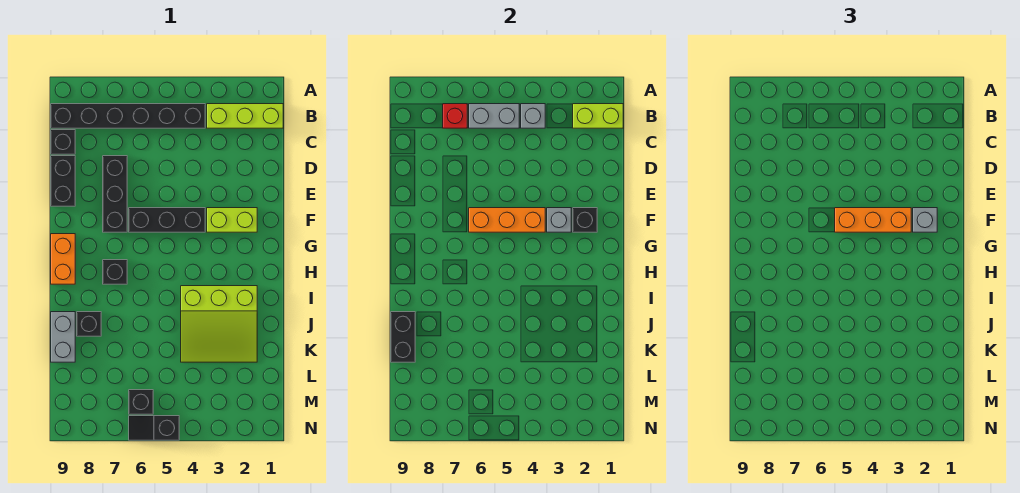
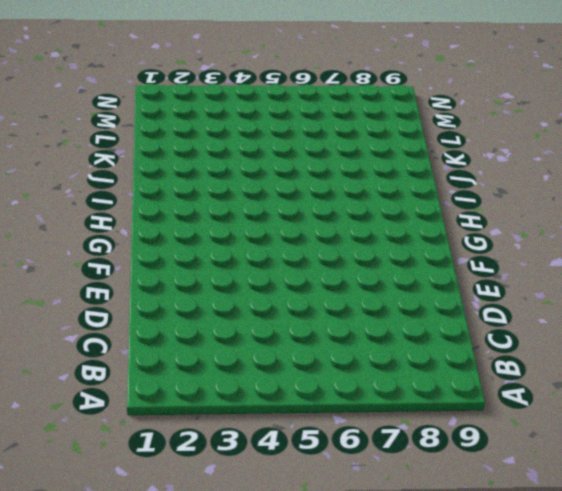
none -> lime brick B1:B3 level 1
none -> black brick B4:B9 level 1
none -> black brick C9 level 1

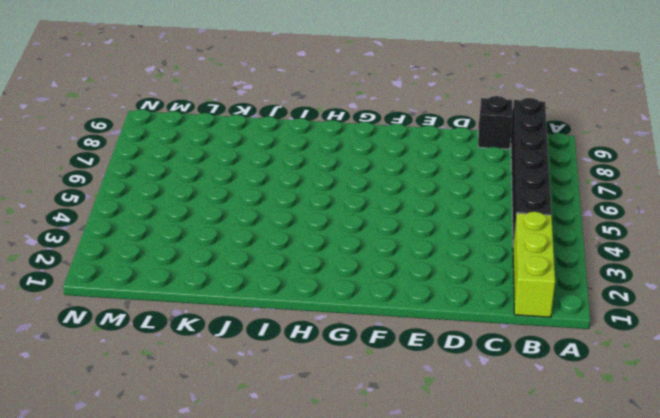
none -> black brick D7:F7 level 1
none -> black brick D9:E9 level 1
none -> lime brick F2:F3 level 1

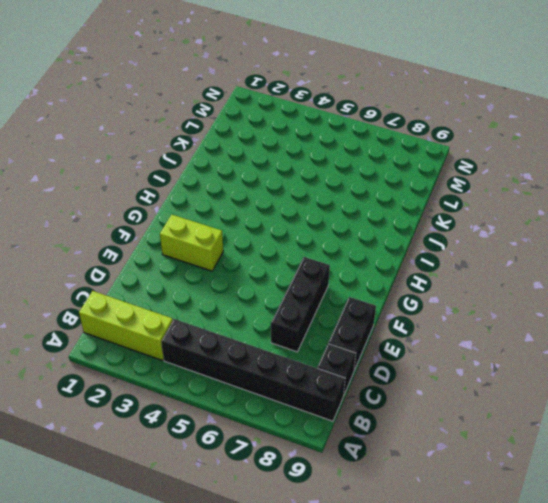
none -> black brick F4:F6 level 1
none -> orange brick G9:H9 level 1
none -> black brick H7 level 1

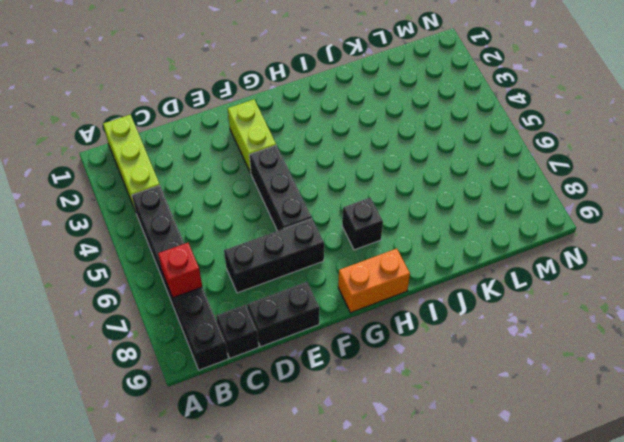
none -> lime slope I2:K4 level 1 top I
none -> black brick J8 level 1
none -> grey brick J9:K9 level 1

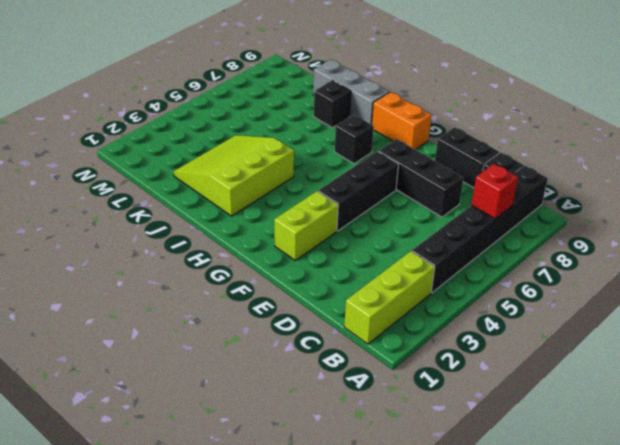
grey brick I9:K9 level 1 -> grey brick J9:K9 level 1
none -> black brick M6 level 1
none -> black slope N5:N6 level 1 top 5
none -> lime brick B1:B2 level 2

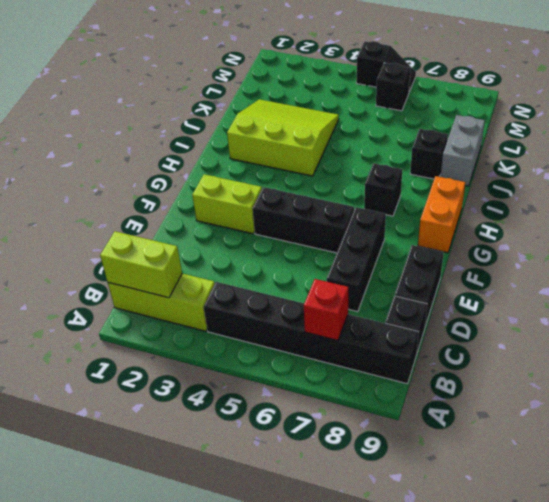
none -> grey brick B4 level 2
none -> grey brick B5:B6 level 2
none -> black brick F2 level 2

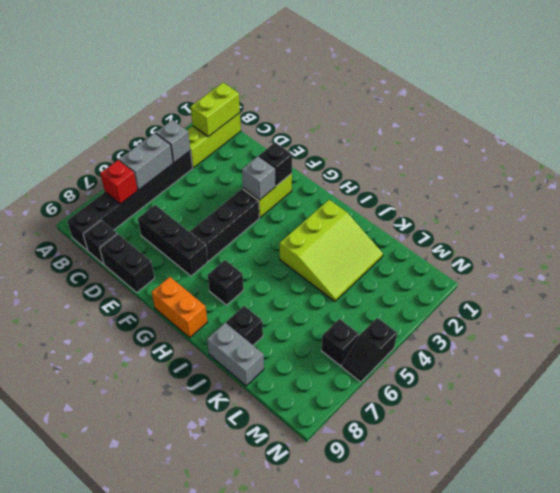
none -> orange brick F4:F6 level 2
none -> black brick J9:K9 level 2
none -> grey brick F2 level 3

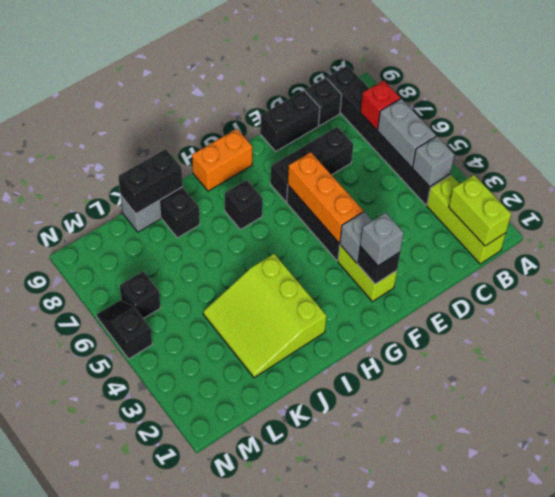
none -> orange brick F3:F5 level 3

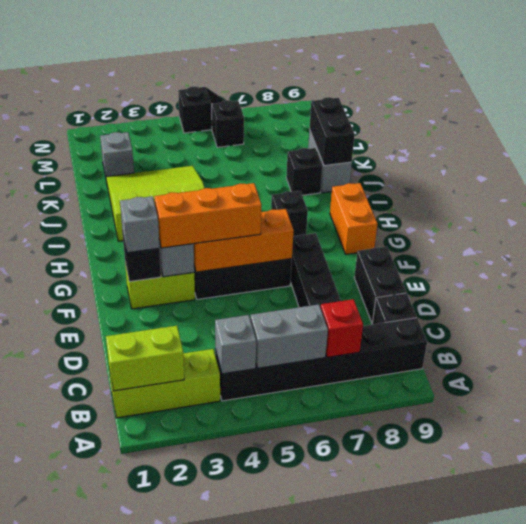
grey brick L2 level 1 -> none

